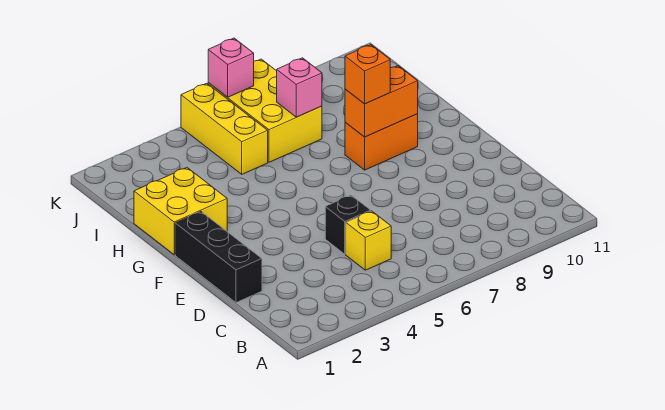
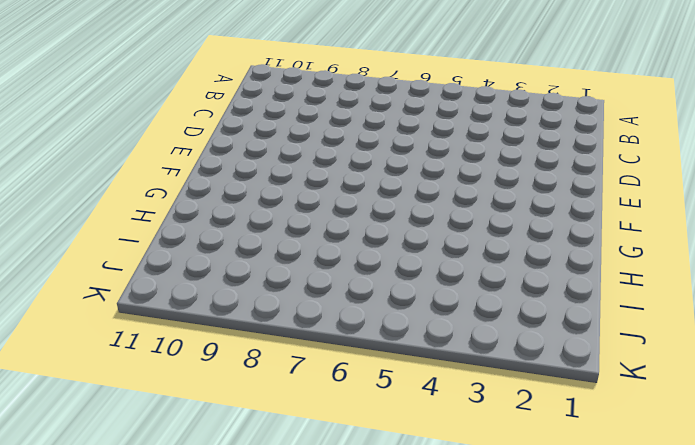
none -> yellow brick C5 level 1
none -> black brick D1:F1 level 1

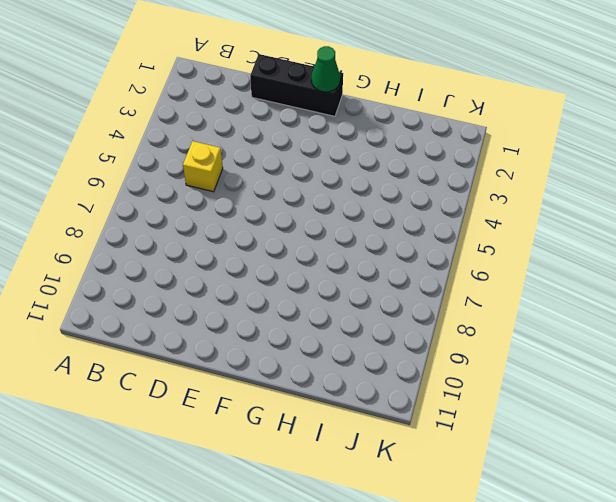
green cone F1 level 2 -> none
none -> black brick D5 level 1
none -> yellow brick G1:H2 level 1

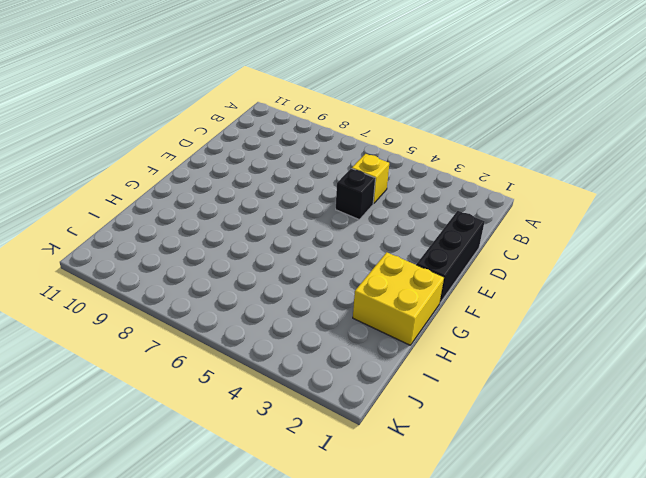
none -> orange brick G8:G9 level 1
none -> yellow brick I5:K5 level 1

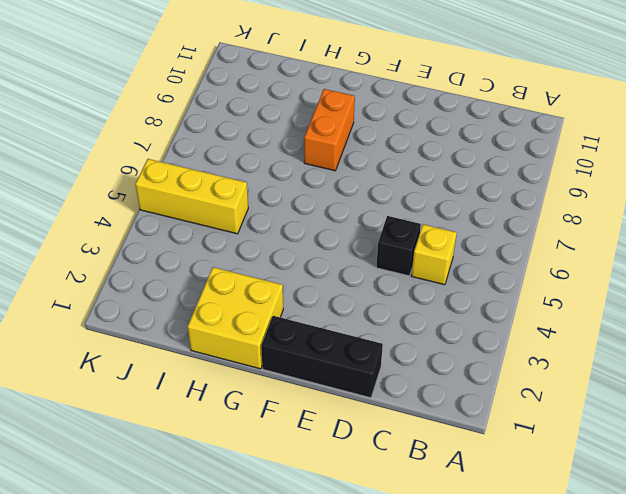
none -> yellow brick I6:K7 level 1
none -> orange brick G8:G9 level 2

